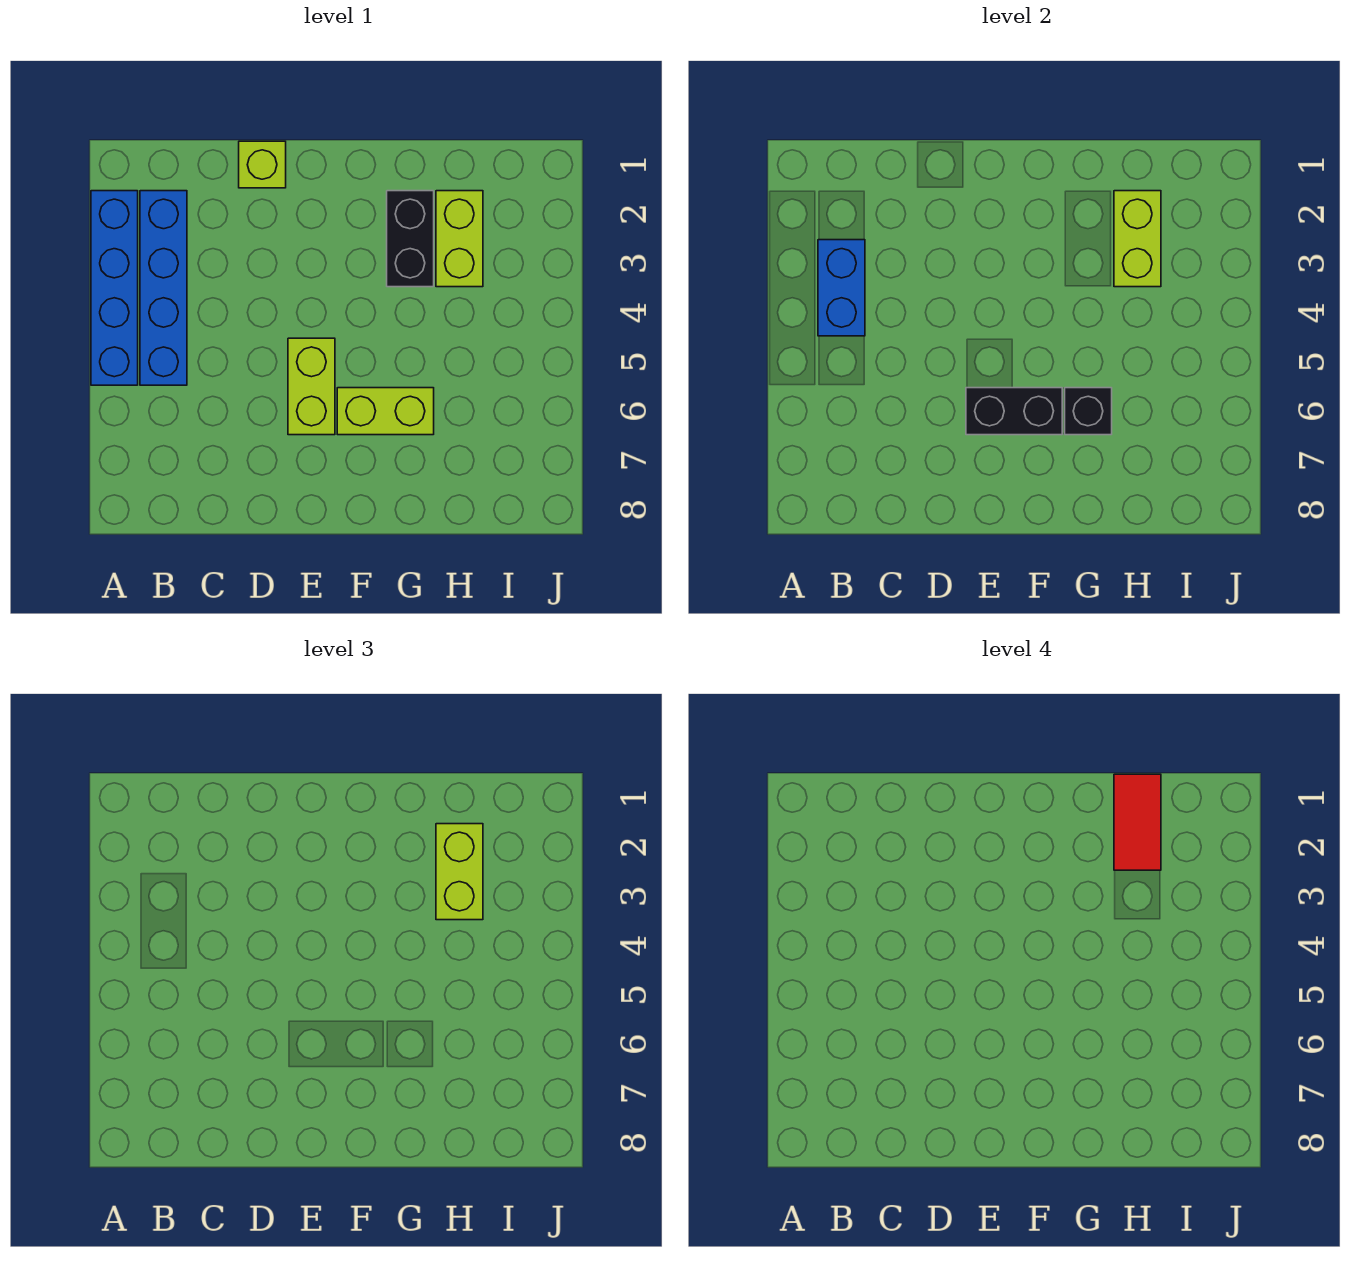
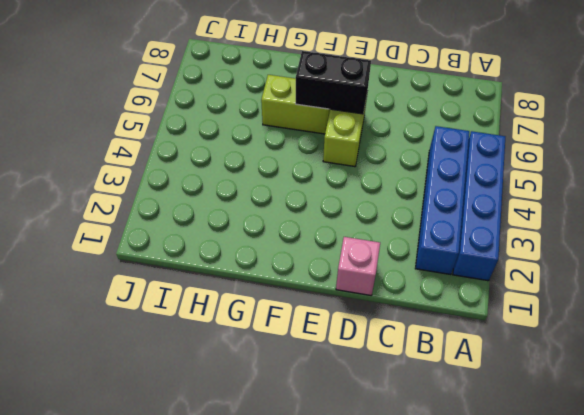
pink brick D1 level 1 -> lime brick D1 level 1
none -> black brick G2:G3 level 1
none -> lime brick H2:H3 level 1
none -> blue brick B3:B4 level 2

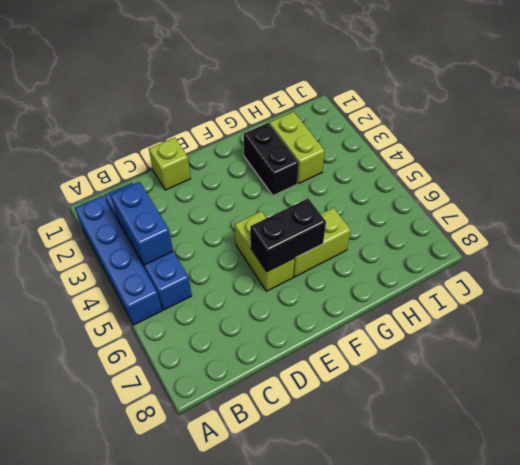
none -> black brick G6 level 2
none -> lime brick H2:H3 level 2
none -> lime brick H2:H3 level 3

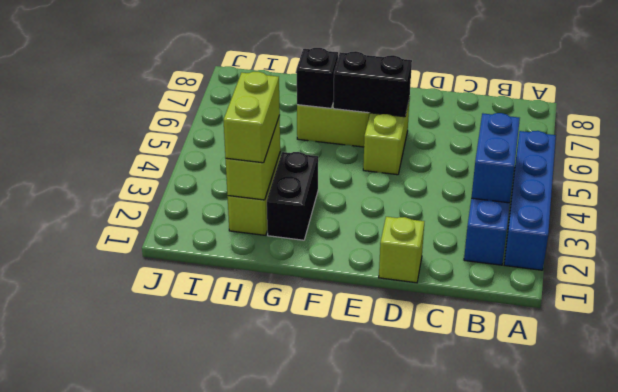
none -> red tile H1:H2 level 4

